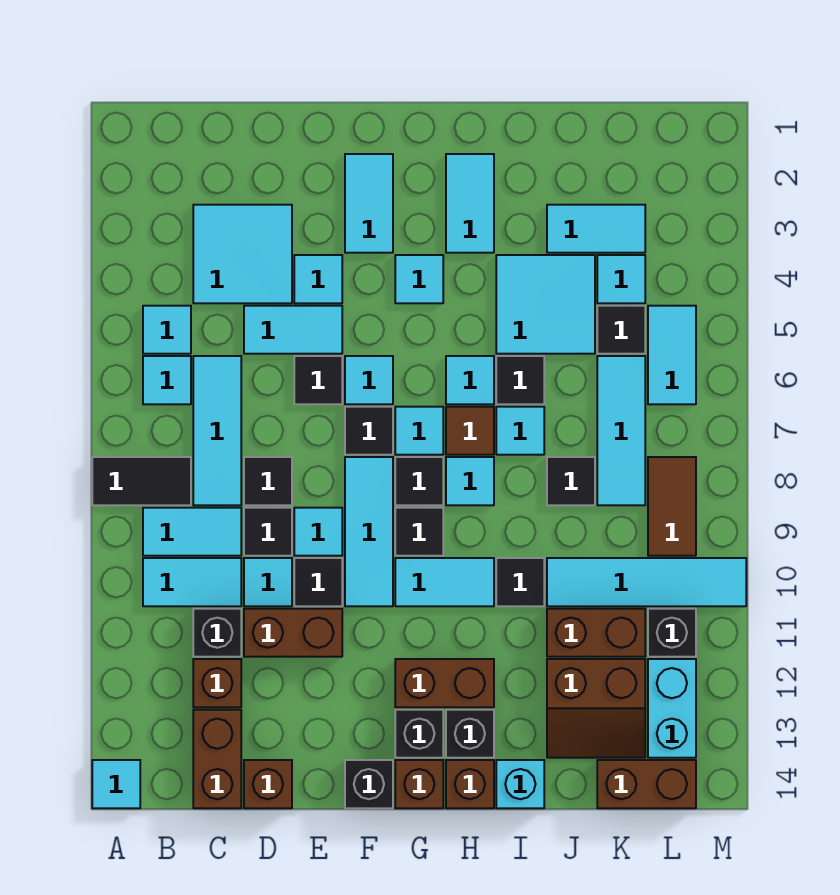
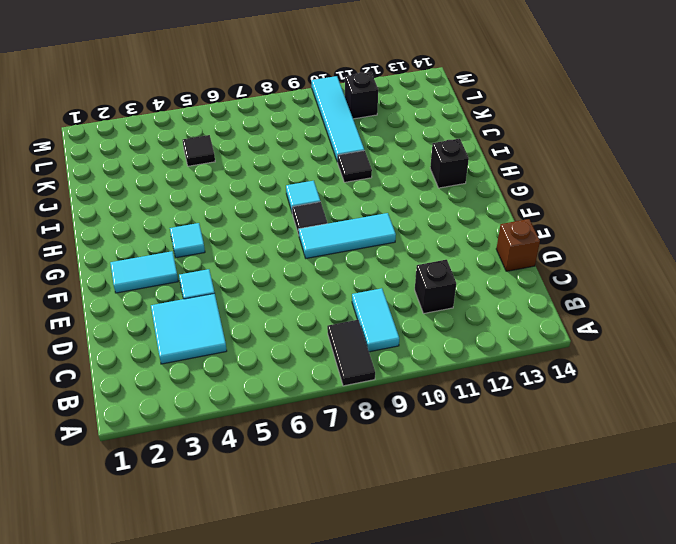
none -> cyan tile A14 level 1
none -> cyan tile B5 level 1
none -> cyan tile B6 level 1
none -> cyan tile B10:C10 level 1

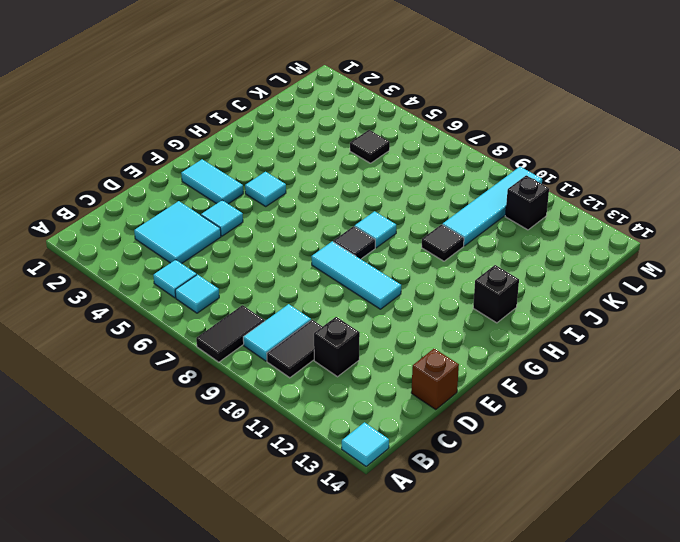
black tile B10:C10 level 1 -> cyan tile B10:C10 level 1
none -> cyan tile C6:C8 level 1
none -> brown brick C12 level 1
none -> brown brick C13:C14 level 1
none -> cyan tile D5:E5 level 1

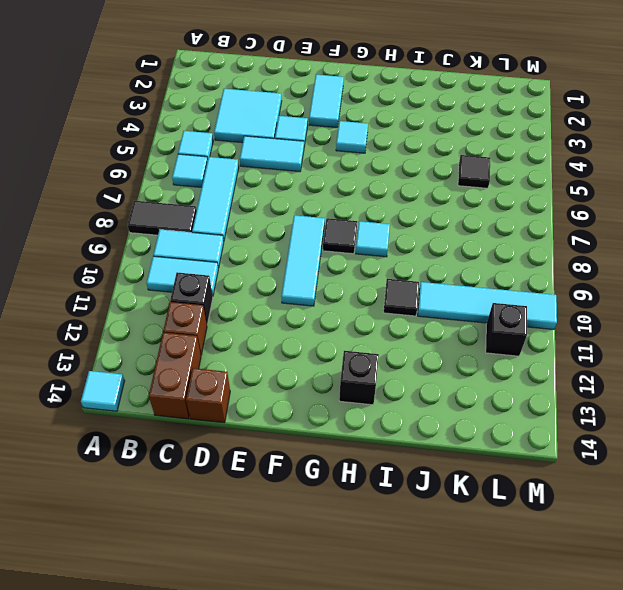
none -> black tile D8 level 1
none -> black tile D9 level 1
none -> cyan tile D10 level 1
none -> brown brick D11:E11 level 1

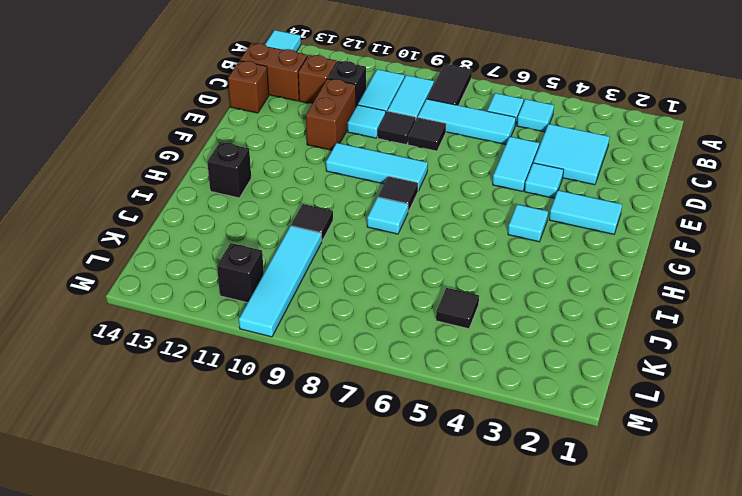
none -> black tile E6 level 1
none -> cyan tile E9 level 1
none -> black tile E10 level 1
none -> cyan tile F6 level 1

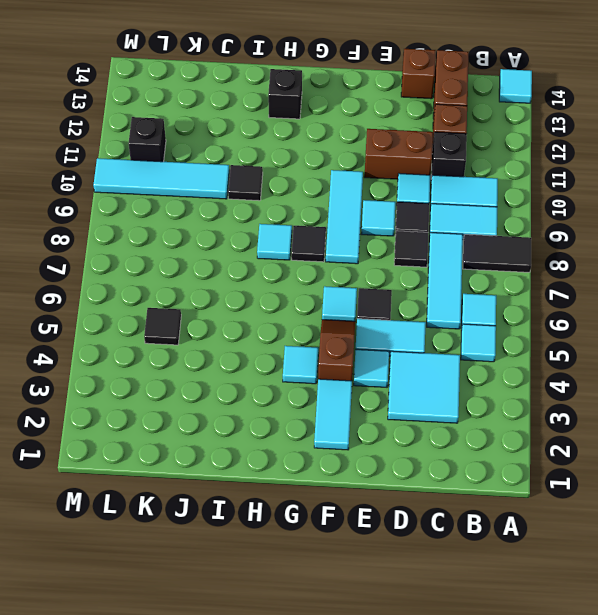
brown slope F4:F5 level 1 top 4 -> none
none -> black tile E10 level 1
none -> black tile F7 level 1
none -> black brick F14 level 1
none -> cyan tile G7 level 1

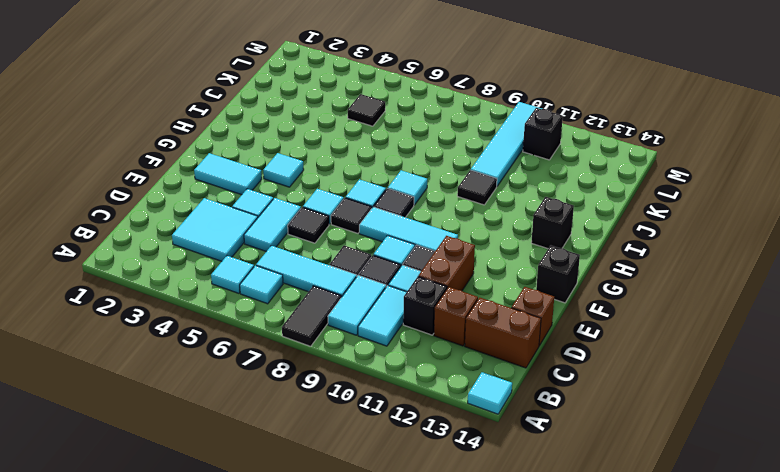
none -> black tile G9 level 1
none -> cyan tile G10:H10 level 1
none -> brown brick G12:H12 level 1
none -> black brick G13 level 1

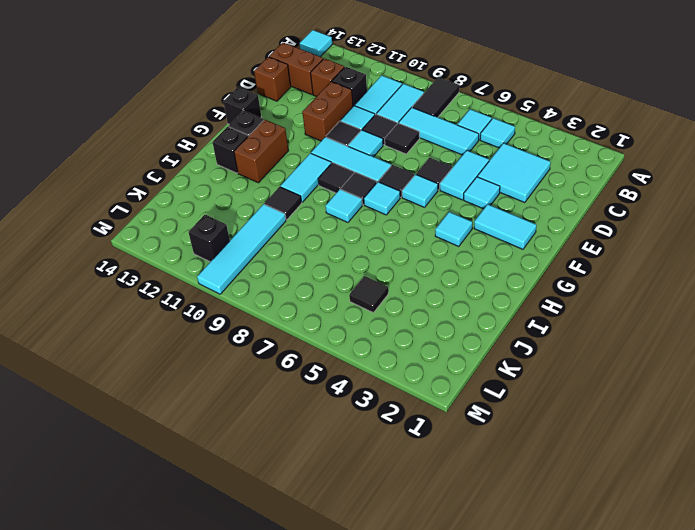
none -> brown brick G14 level 1
none -> cyan tile H2:H3 level 1
none -> cyan tile H6 level 1
none -> brown tile H7 level 1

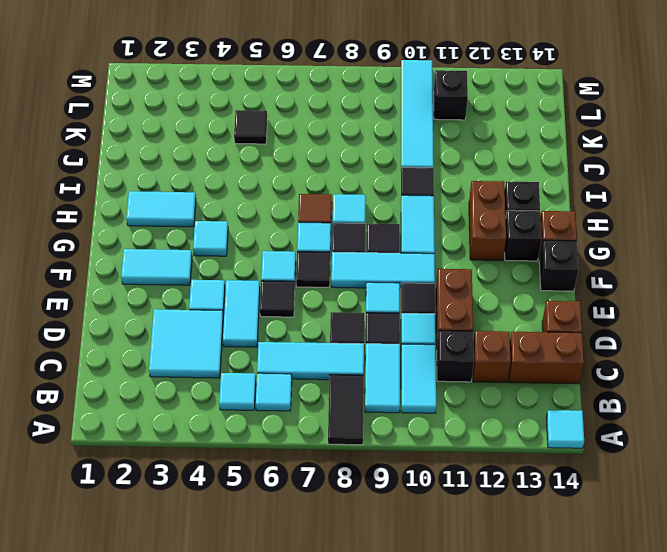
none -> cyan tile H6 level 1
none -> brown brick H14 level 1
none -> cyan tile I4:J5 level 1
none -> black tile I6 level 1

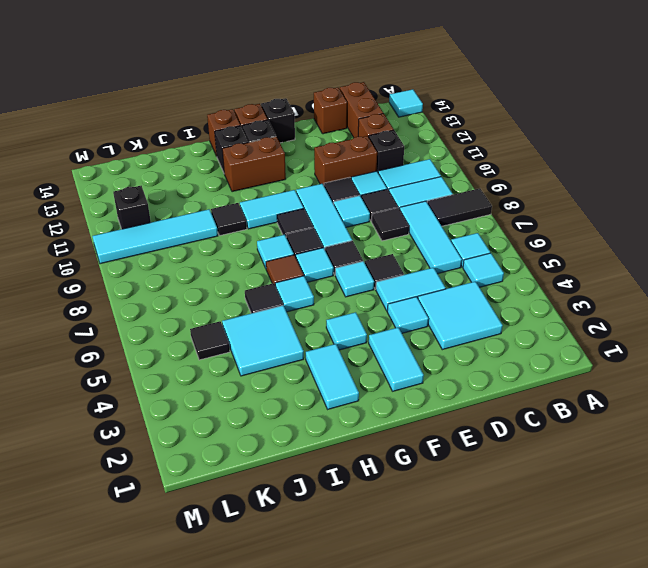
none -> cyan tile I7 level 1
none -> cyan brick I14 level 1
none -> cyan tile J3:K3 level 1
none -> black tile J8 level 1

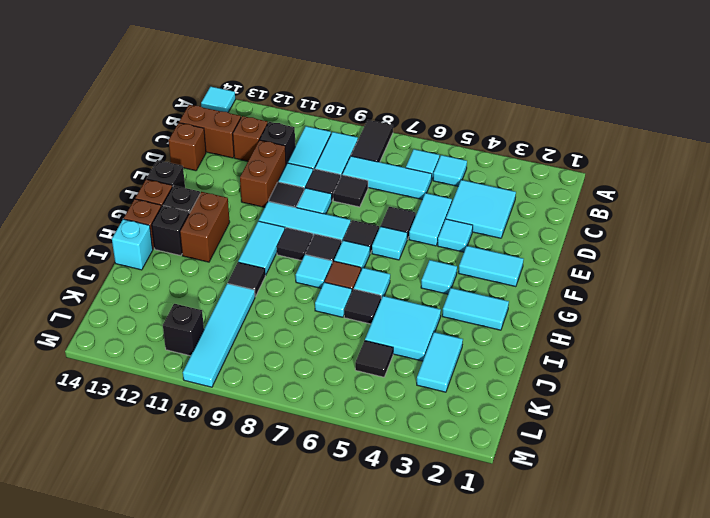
none -> black tile J8 level 1
none -> brown brick J11:K11 level 1
none -> brown slope J12:K13 level 1 top 12
none -> cyan tile K4 level 1

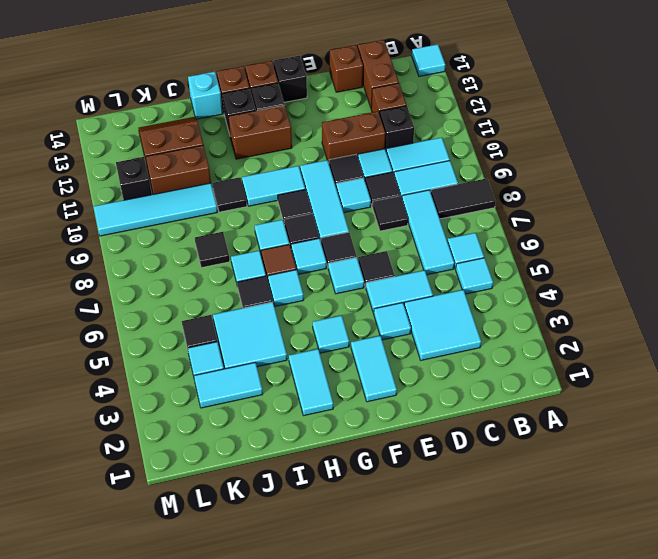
none -> cyan tile K6:K8 level 1
none -> brown brick K14:L14 level 1
none -> cyan tile L5:L6 level 1
none -> brown tile L8:L9 level 1

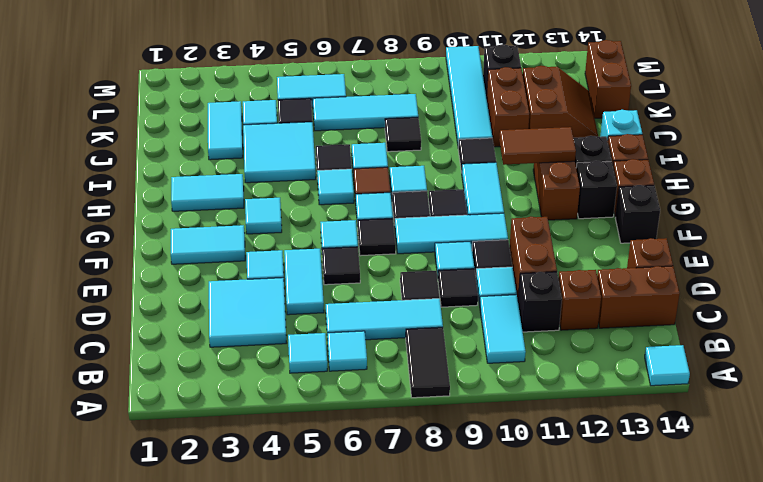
brown tile H11:H12 level 2 -> brown tile L8:L9 level 1
none -> cyan tile B9:C9 level 1
none -> cyan brick L12:L13 level 1

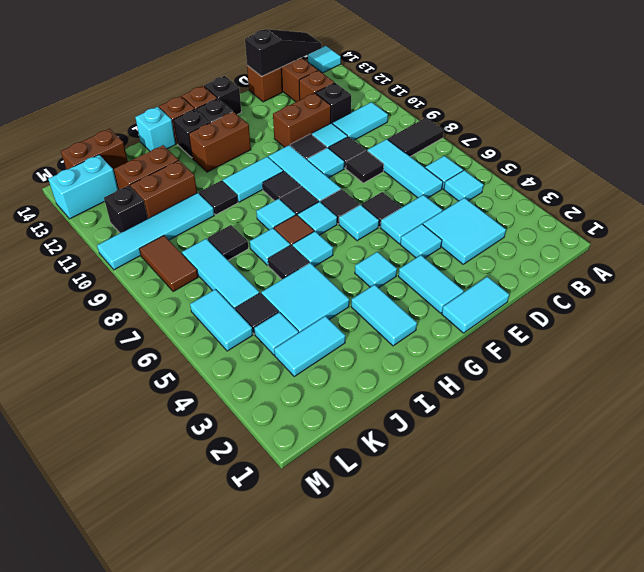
black slope B14:D14 level 2 top D -> none
cyan tile E1:F1 level 1 -> cyan tile B9:C9 level 1
cyan brick L13:M13 level 1 -> cyan brick L12:L13 level 1

